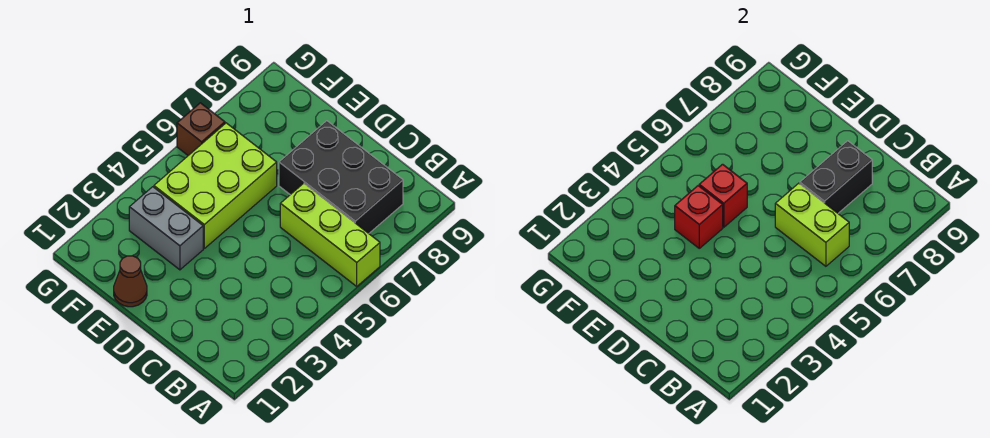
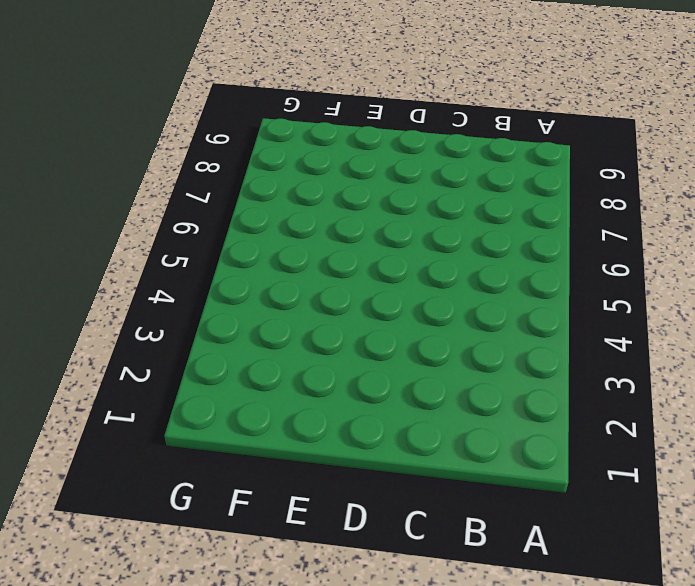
none -> lime brick A6:C6 level 1
none -> black brick B7:D8 level 1

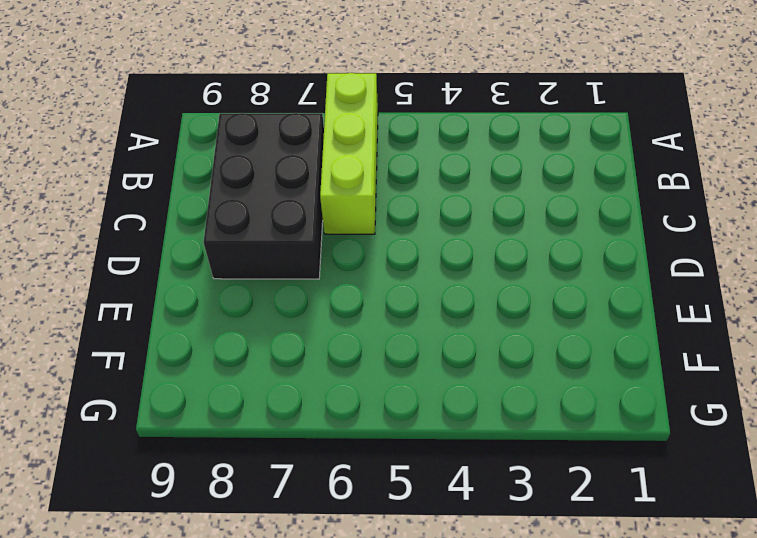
none -> brown cone E1 level 1
none -> grey brick E3:F3 level 1

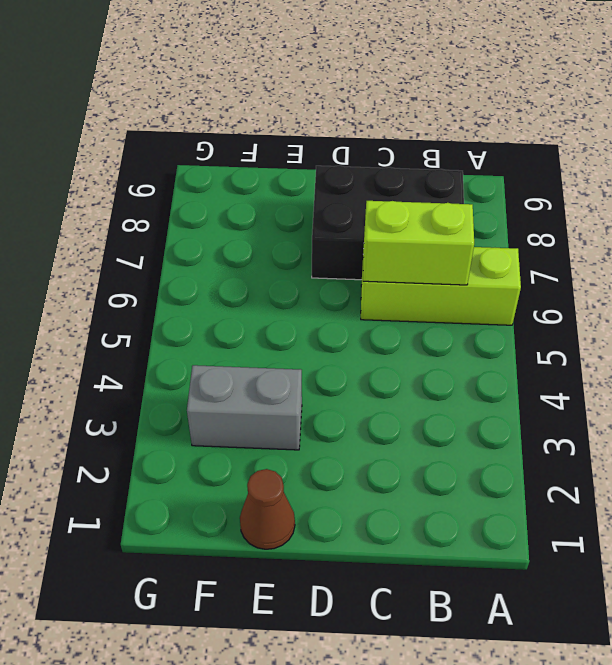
none -> lime brick E4:F6 level 1
none -> brown brick G6 level 1

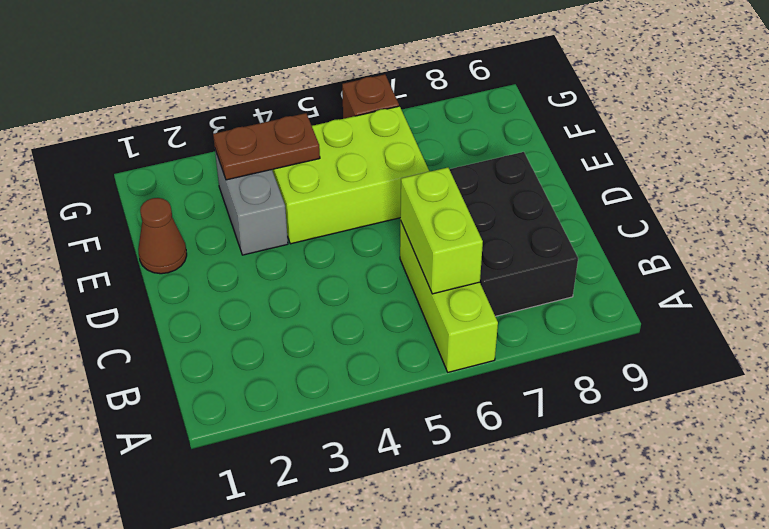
brown plate F3:F4 level 2 -> none
none -> black brick C7:C8 level 2
none -> red brick E4 level 2

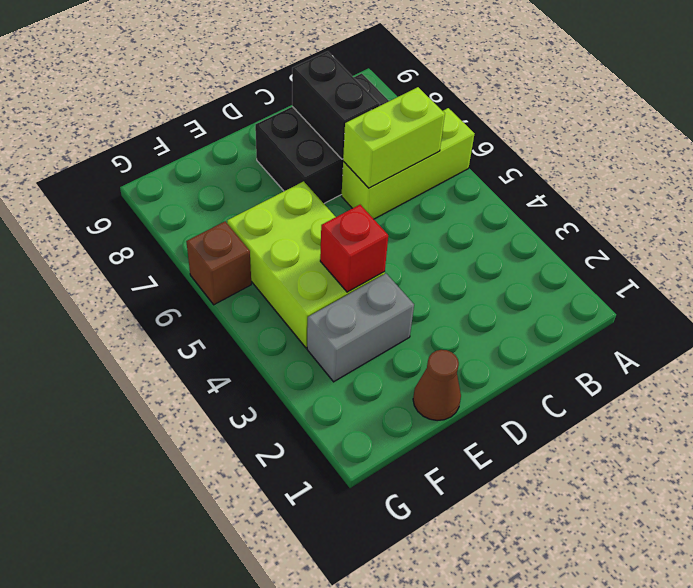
none -> red brick E5 level 2

